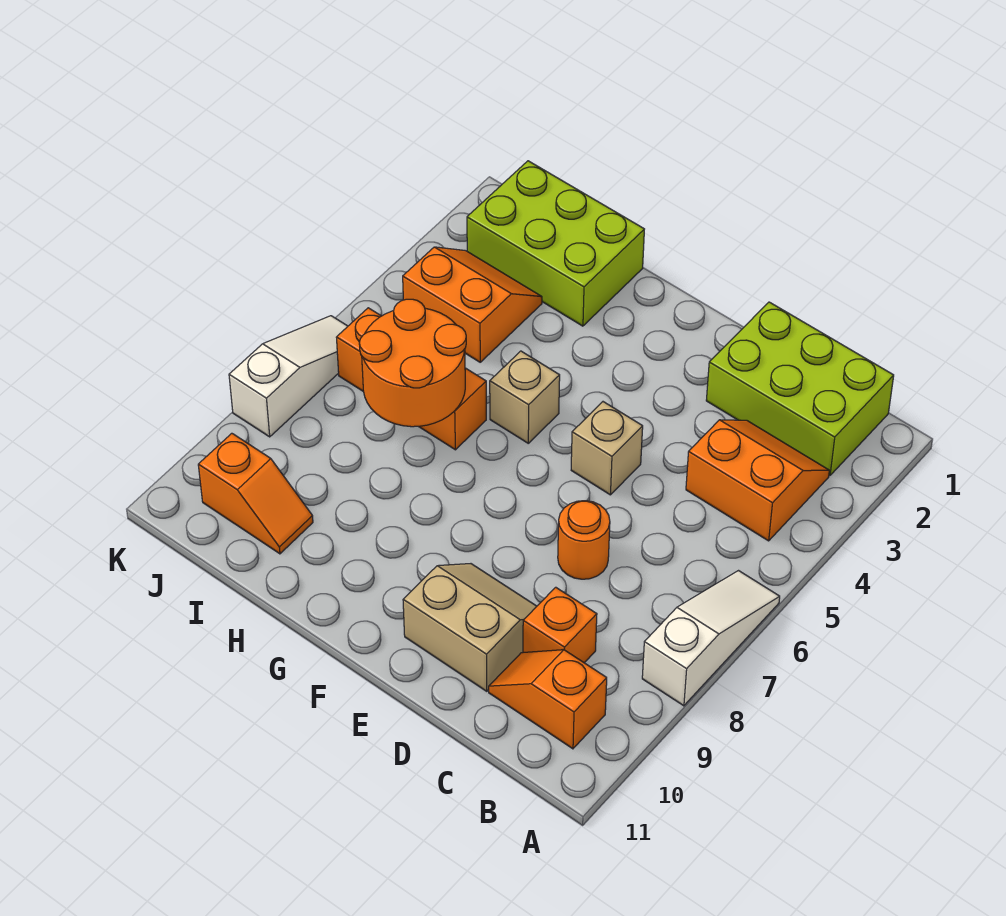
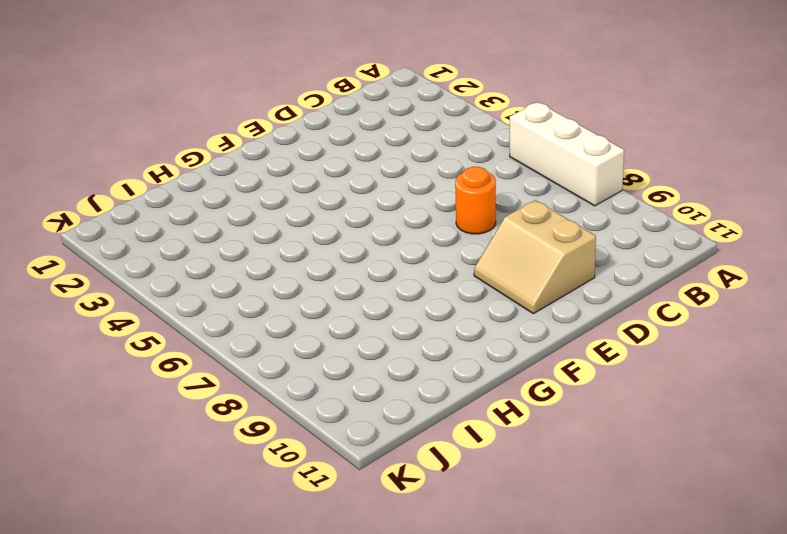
white brick A6:A8 level 1 -> white slope A6:A8 level 1 top 8
tan slope D9:E10 level 1 top D -> tan slope D9:E10 level 1 top 10
none -> lime brick B1:D2 level 1
none -> orange slope B3:C4 level 1 top 4
none -> orange slope B10:C10 level 1 top B

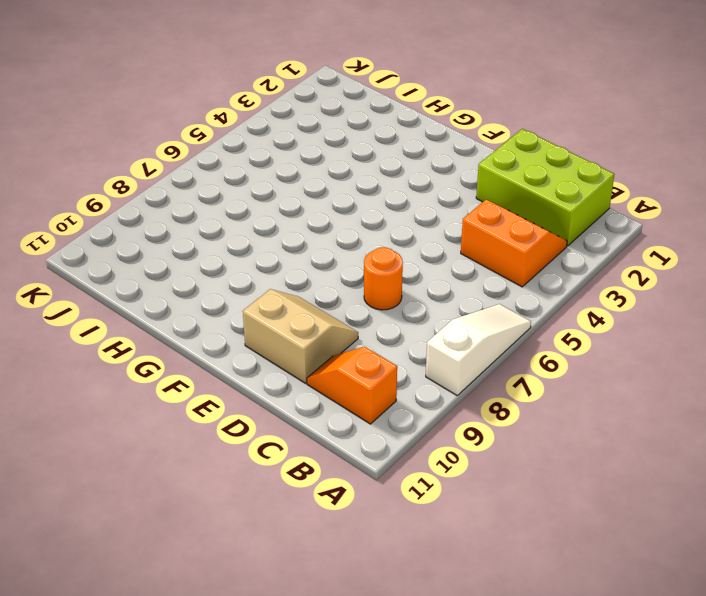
none -> orange brick C9 level 1
none -> tan brick E5 level 1
none -> tan brick G5 level 1

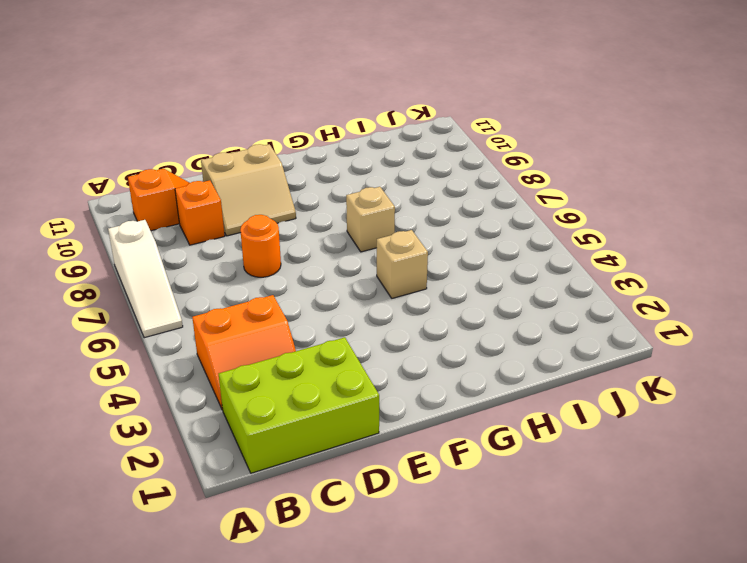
tan brick G7 level 1 -> tan brick E5 level 1
none -> lime brick H1:J2 level 1
none -> orange brick H6:J6 level 1
none -> orange slope I3:J4 level 1 top 4

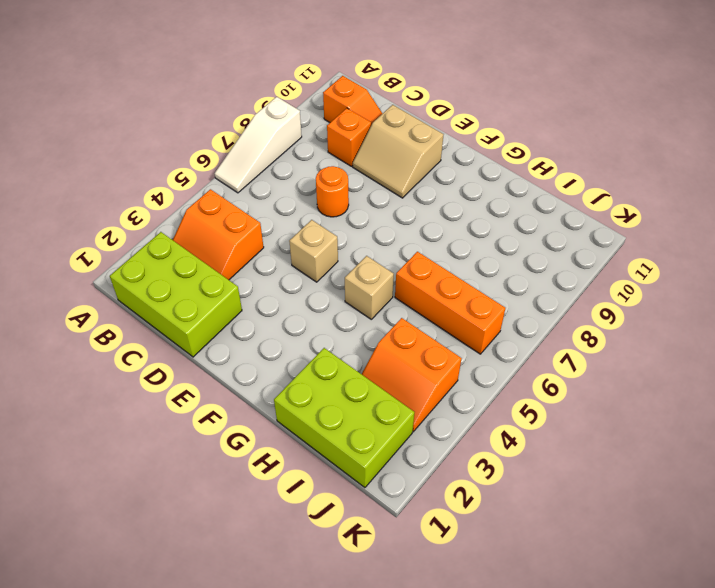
none -> orange slope I10:J10 level 1 top J
none -> white slope K6:K8 level 1 top 8
none -> orange round brick H6:I7 level 2

